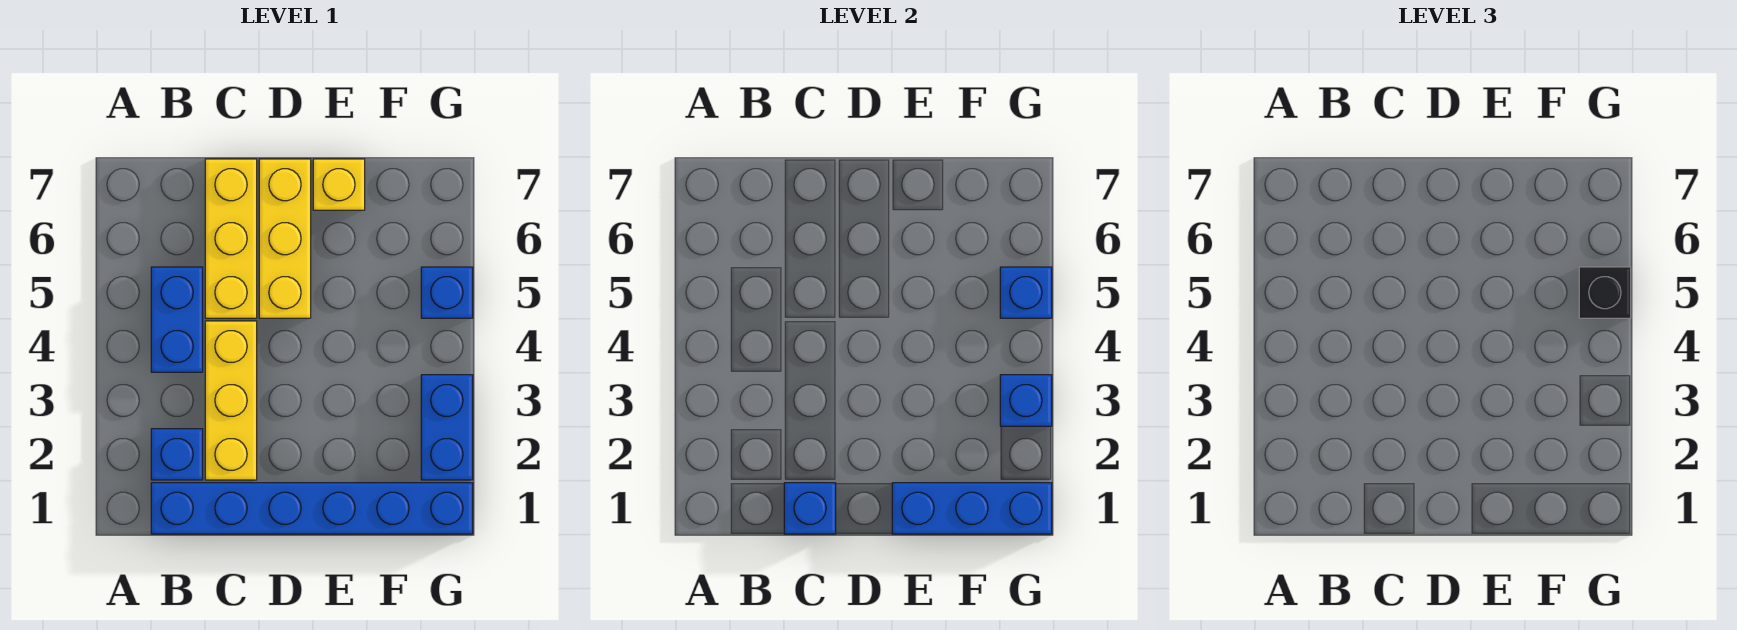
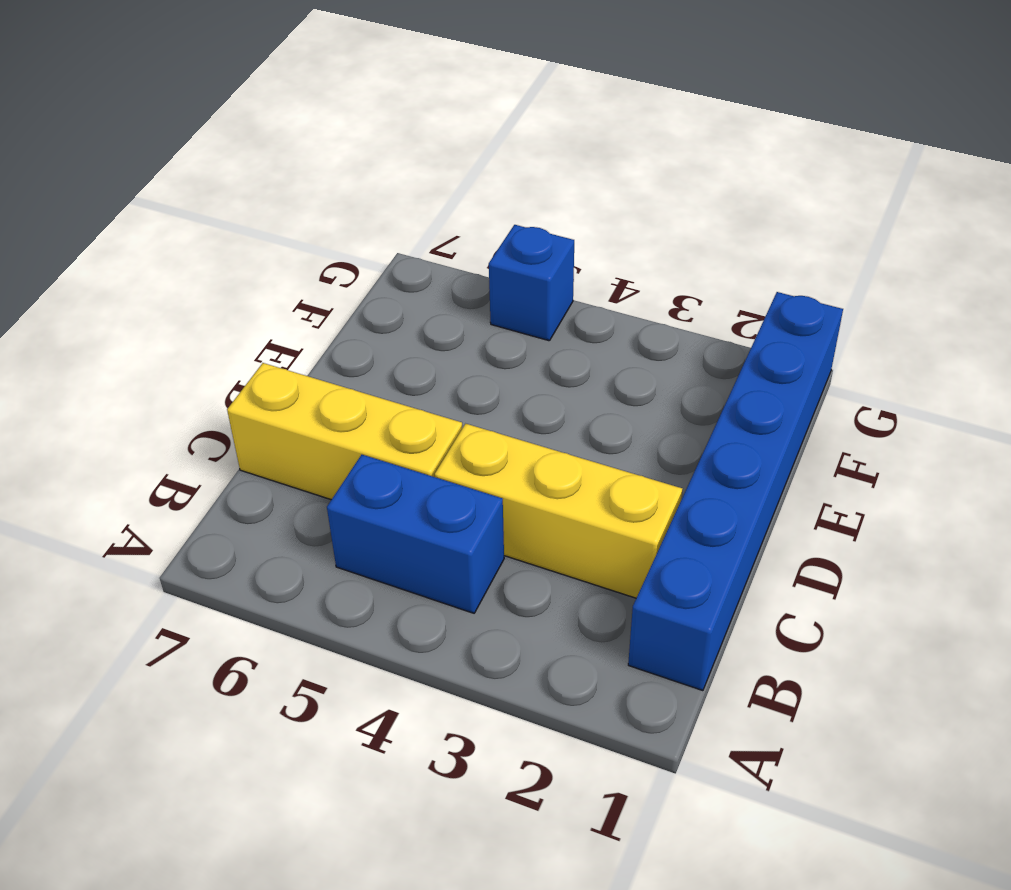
none -> blue brick B2 level 1
none -> yellow brick D5:D7 level 1
none -> yellow brick E7 level 1

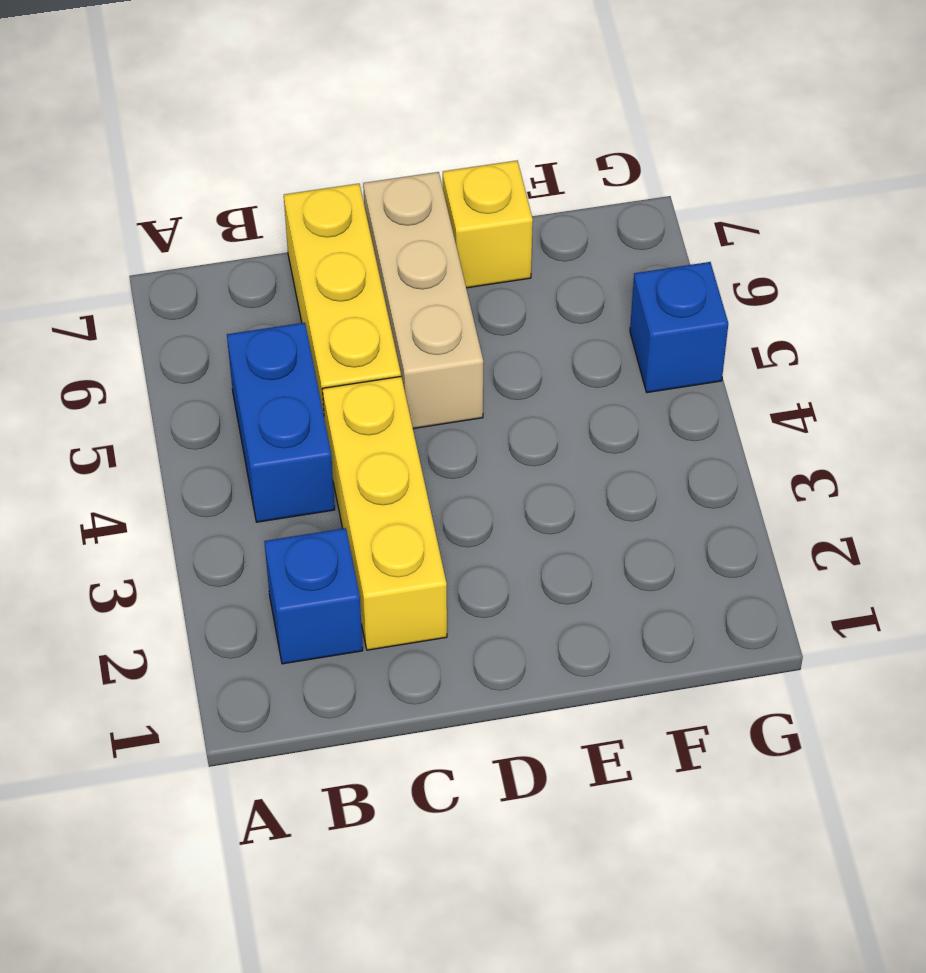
tan brick D5:D7 level 1 -> yellow brick D5:D7 level 1
none -> blue brick B1:G1 level 1
none -> blue brick G2:G3 level 1
none -> blue brick C1 level 2

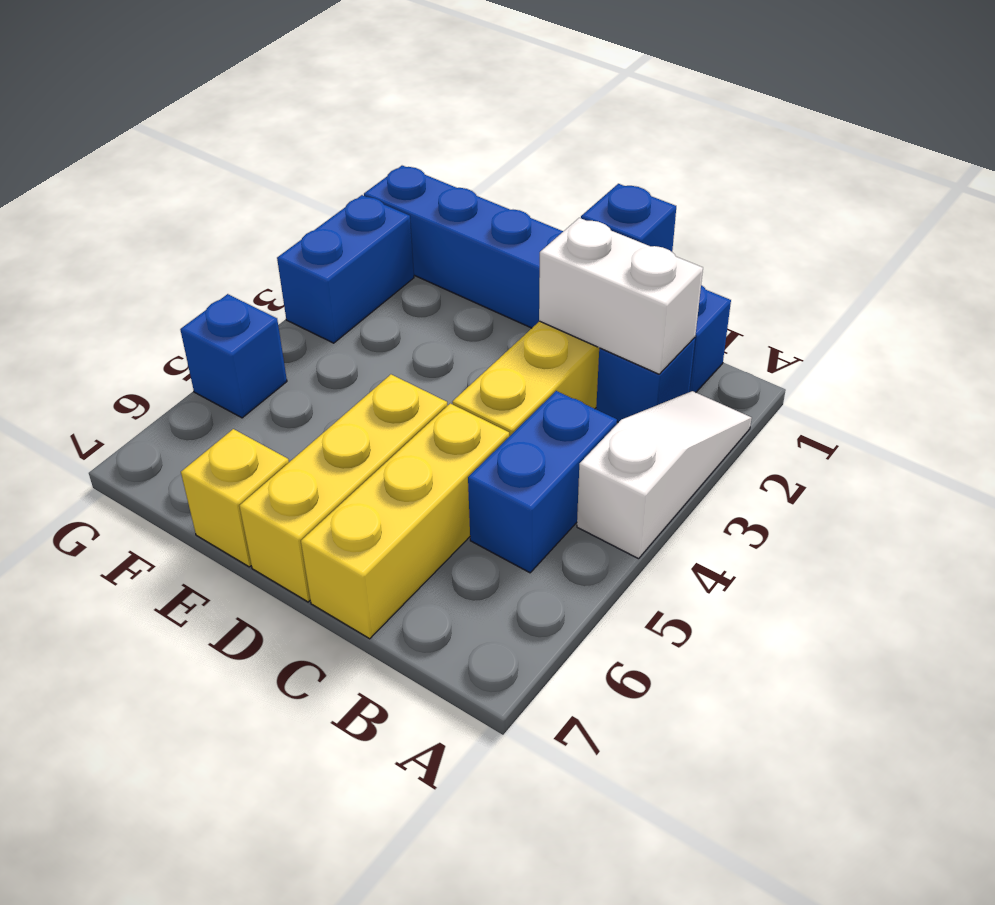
white slope A2:A4 level 1 top 4 -> none
white brick B2:C2 level 2 -> none
none -> blue brick E1:G1 level 2
none -> blue brick G3 level 2
none -> blue brick G5 level 2

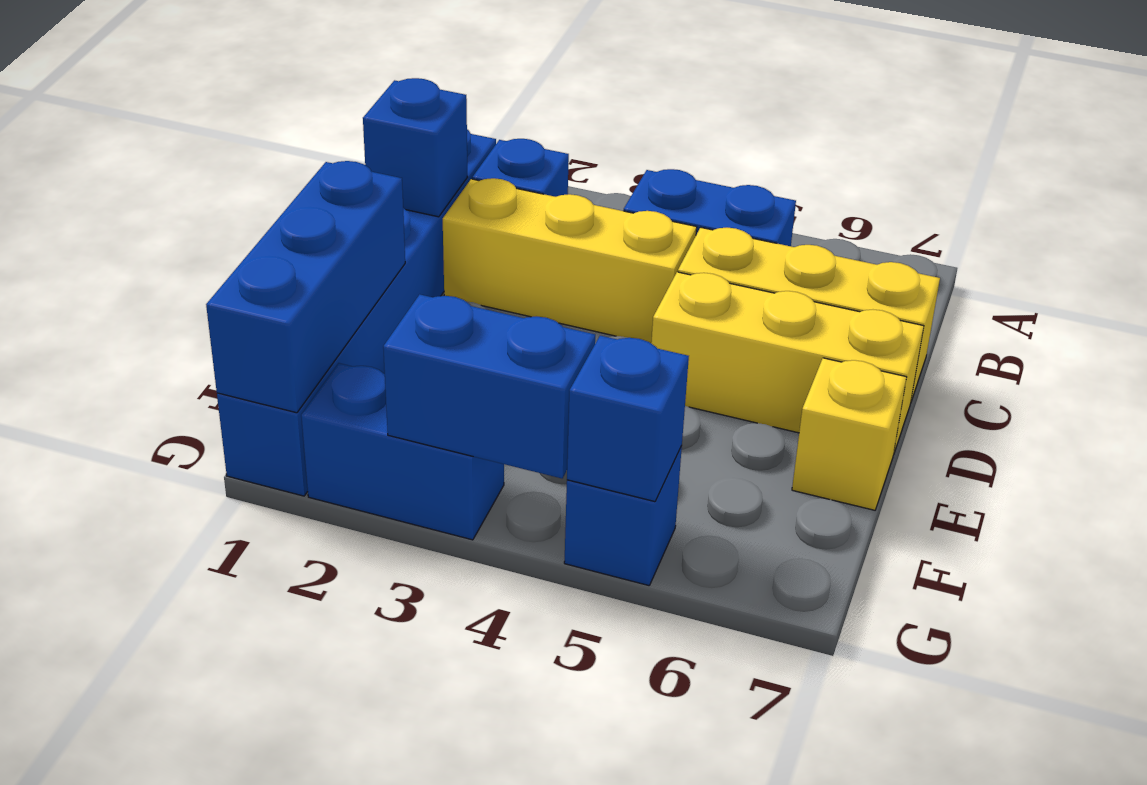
blue brick G3:G4 level 2 -> blue brick G3 level 2
none -> black brick G5 level 3

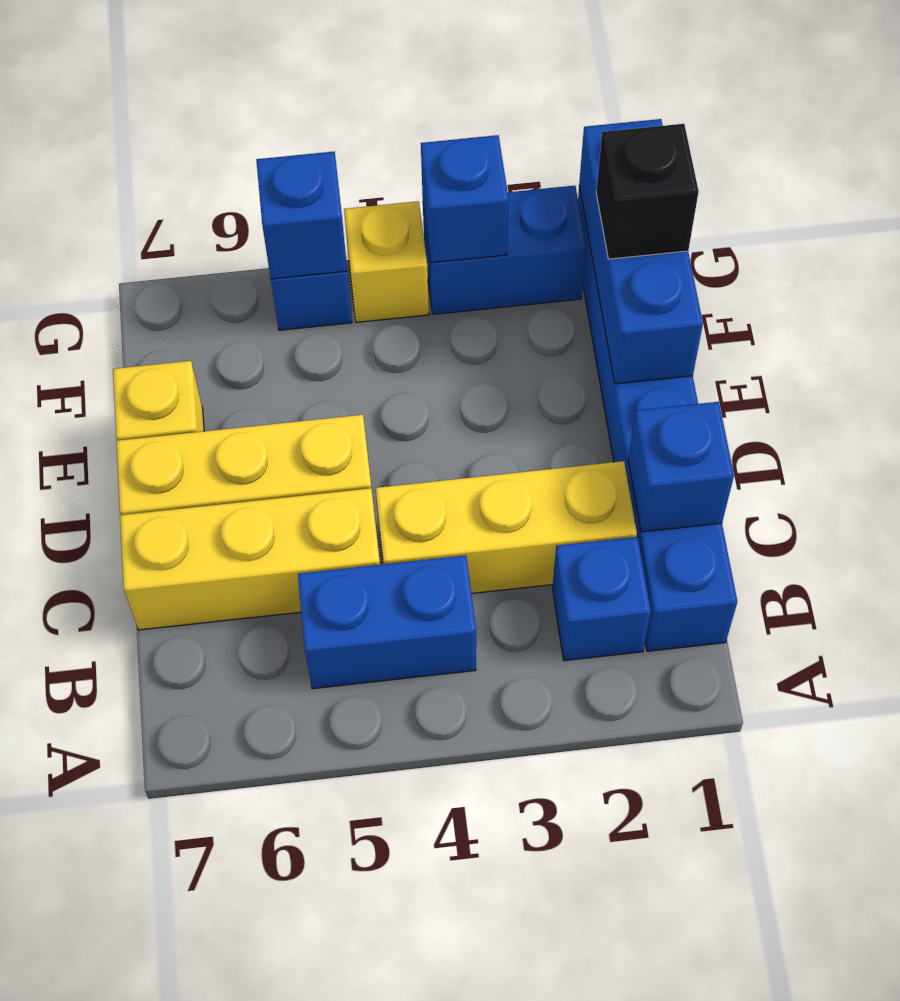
black brick F1 level 3 -> black brick G5 level 3
yellow brick G4 level 1 -> none

